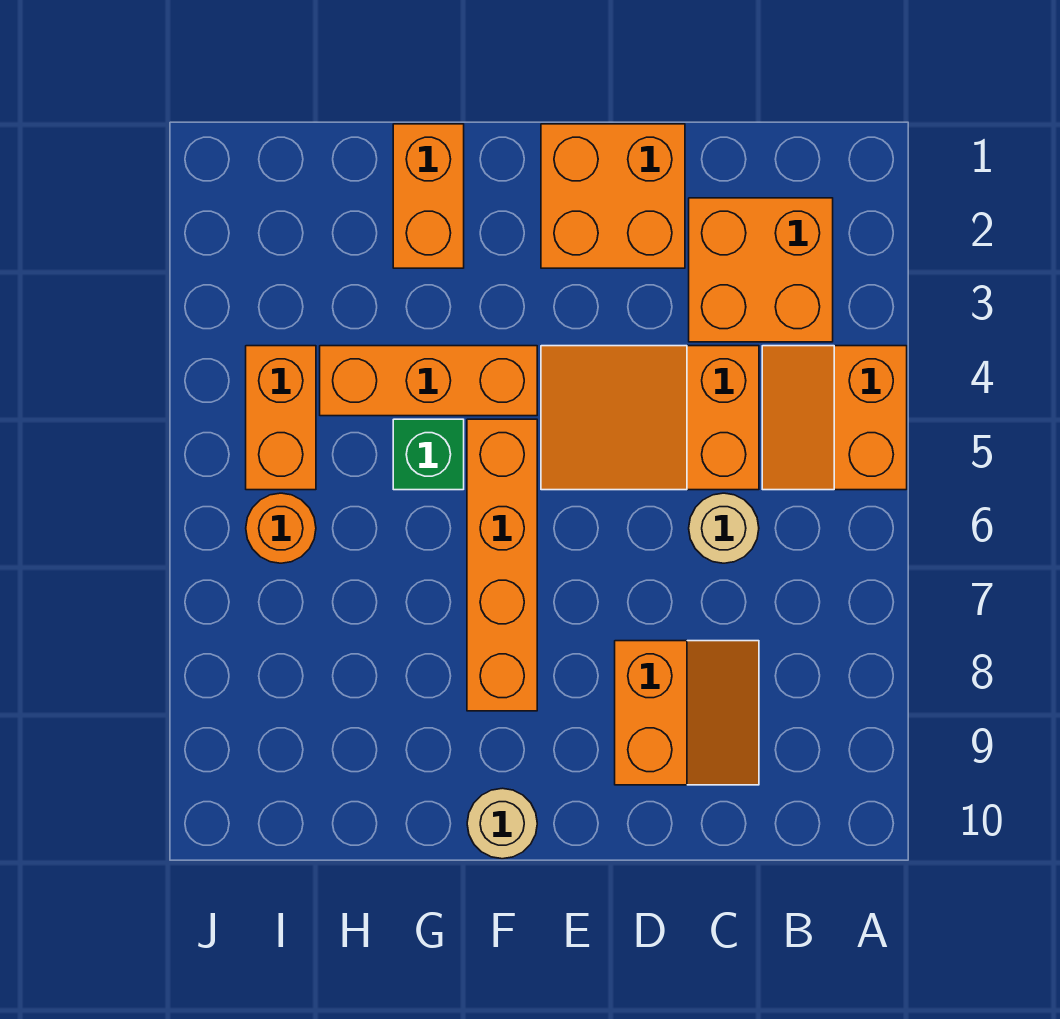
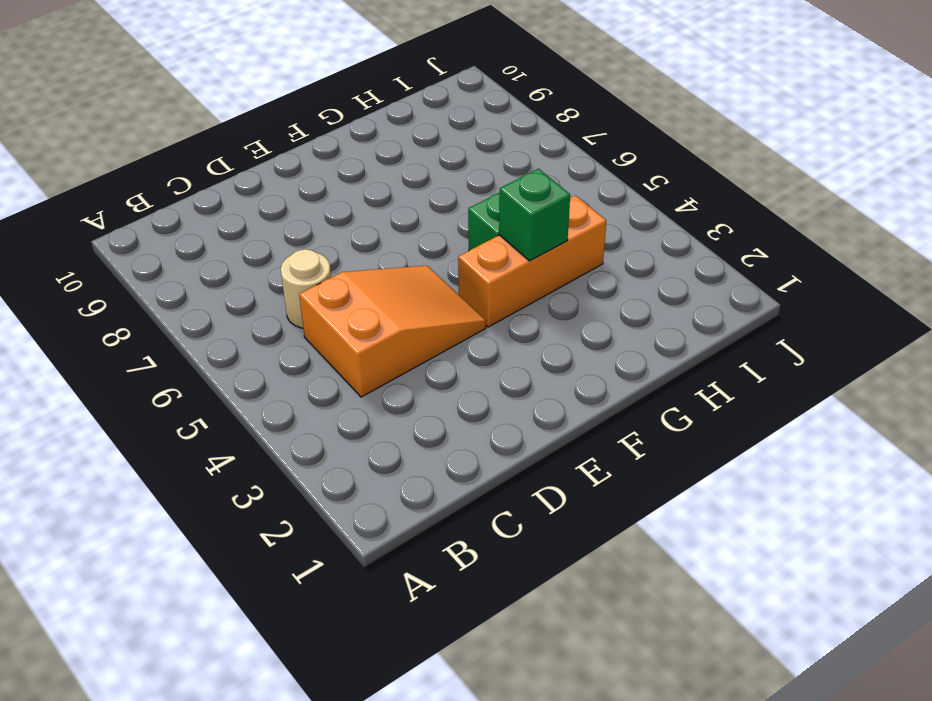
green brick G4 level 2 -> none
none -> orange slope A4:B5 level 1 top A
none -> orange brick B2:C3 level 1
none -> orange slope C8:D9 level 1 top D

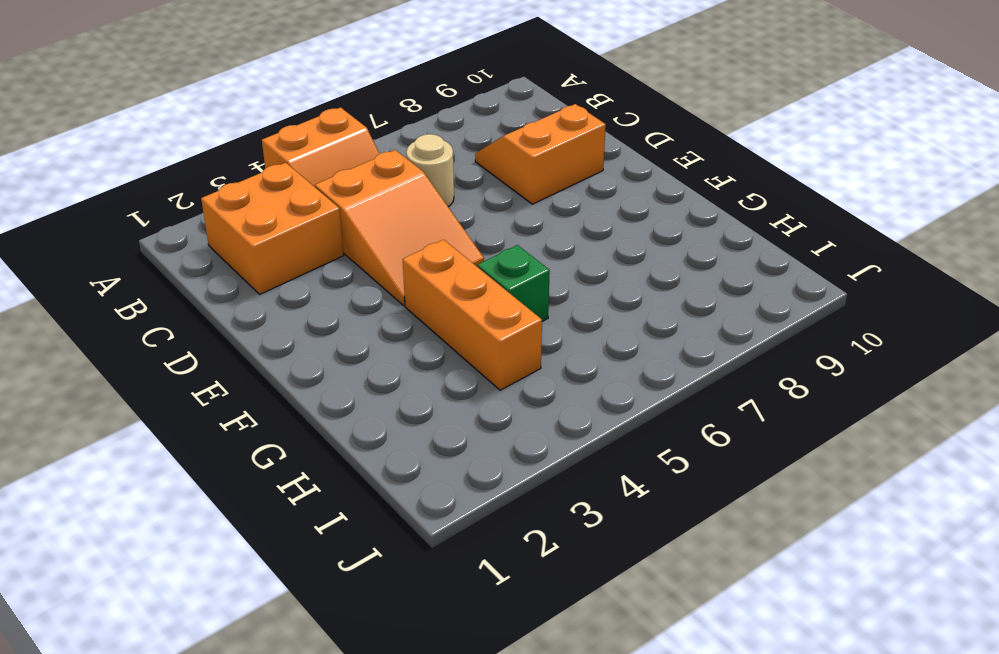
none -> orange brick D1:E2 level 1
none -> orange brick F5:F8 level 1
none -> tan round brick F10 level 1

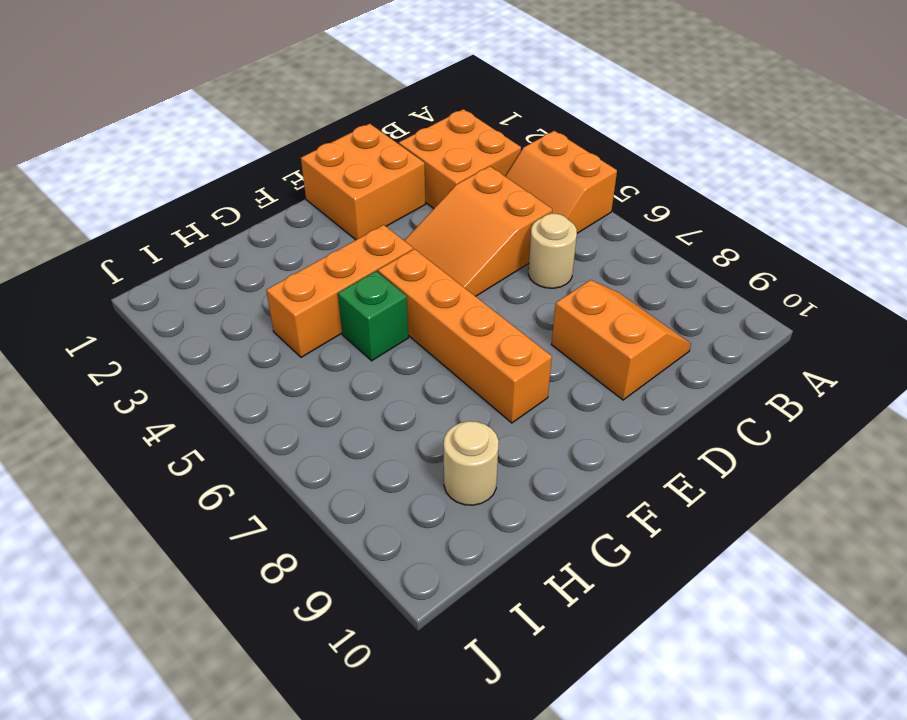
tan round brick H9 level 1 -> tan round brick F10 level 1
none -> orange brick G1:G2 level 1
none -> orange brick I4:I5 level 1
none -> orange round brick I6 level 1

